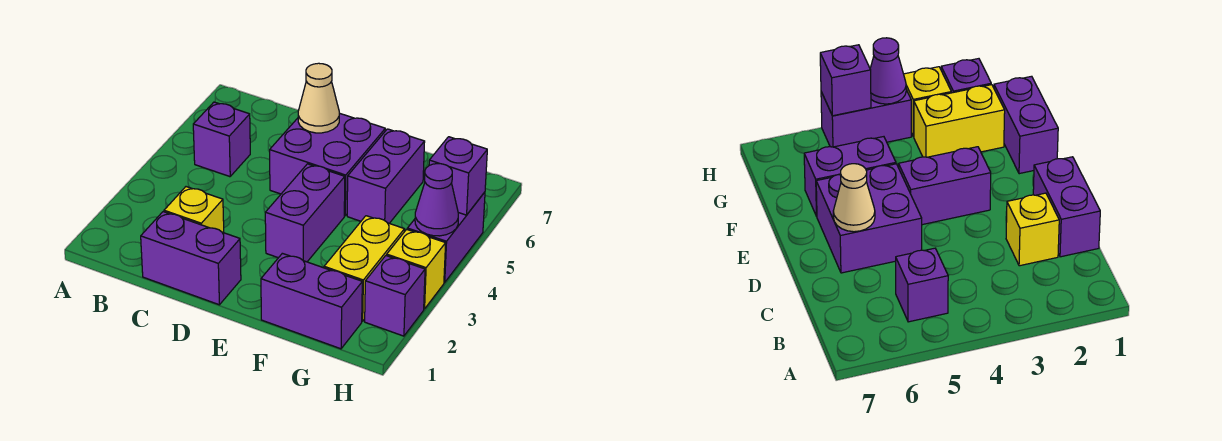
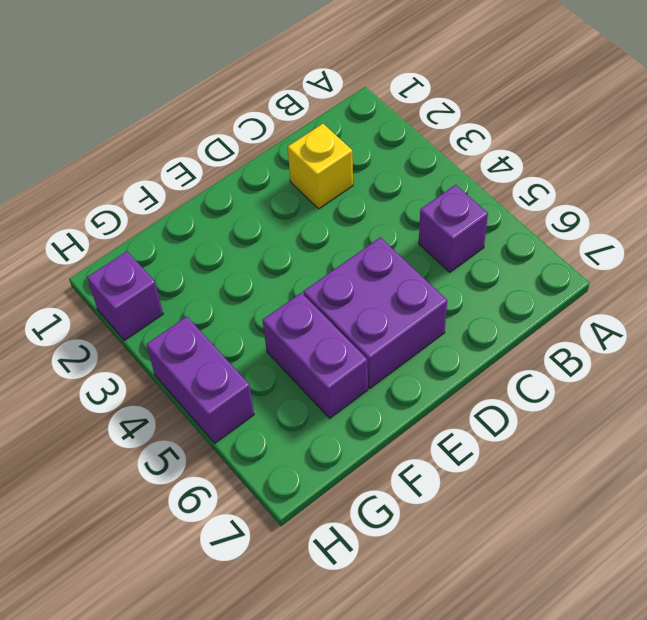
none -> purple brick C1:D1 level 1
none -> purple brick E3:E4 level 1
none -> purple brick F1:G1 level 1

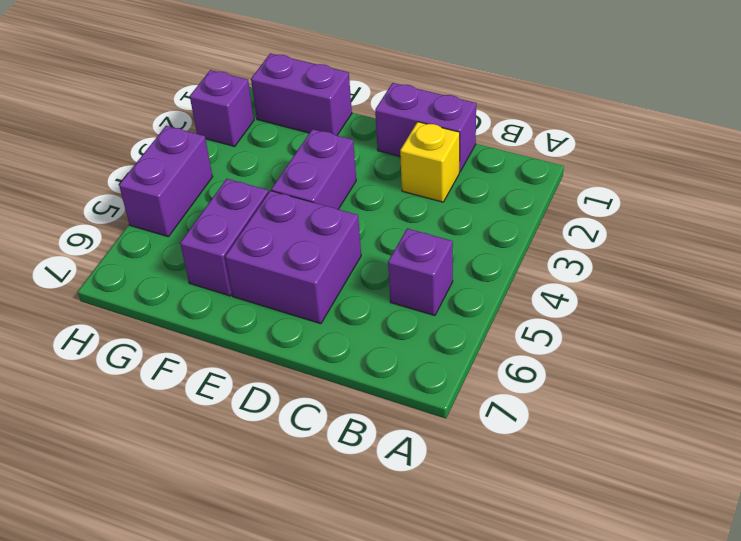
none -> yellow brick G2:G3 level 1
none -> yellow brick H3 level 1
none -> tan cone D6 level 2

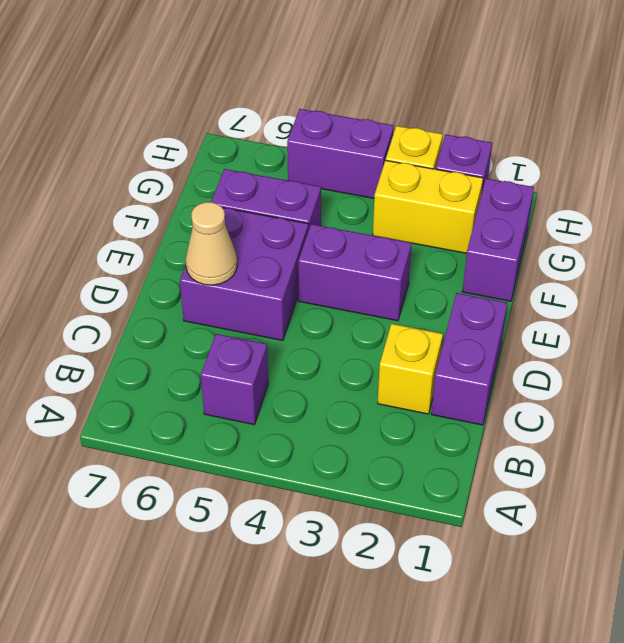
none -> purple cone H4 level 2
none -> purple brick H5 level 2

